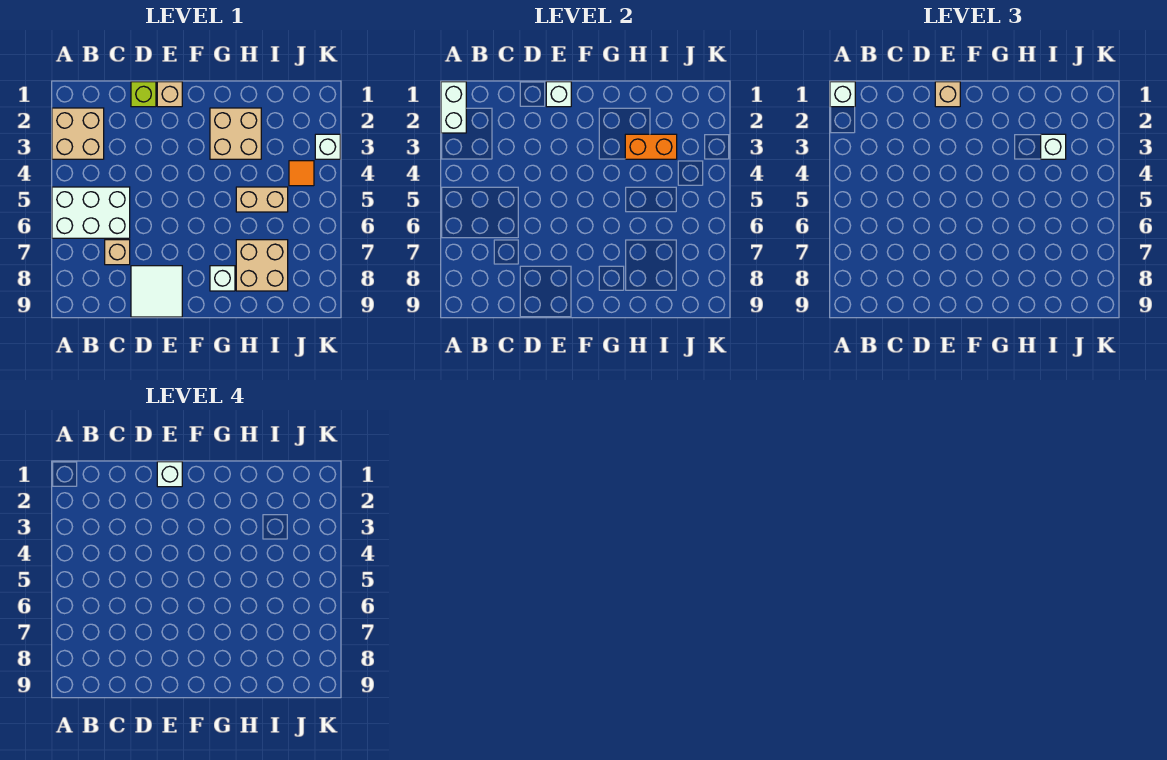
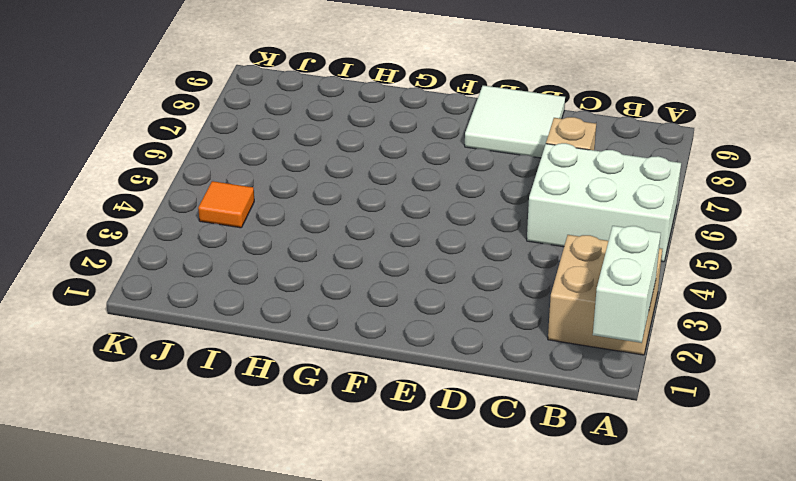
none -> lime brick D1 level 1
none -> tan brick E1 level 1
none -> tan brick G2:H3 level 1

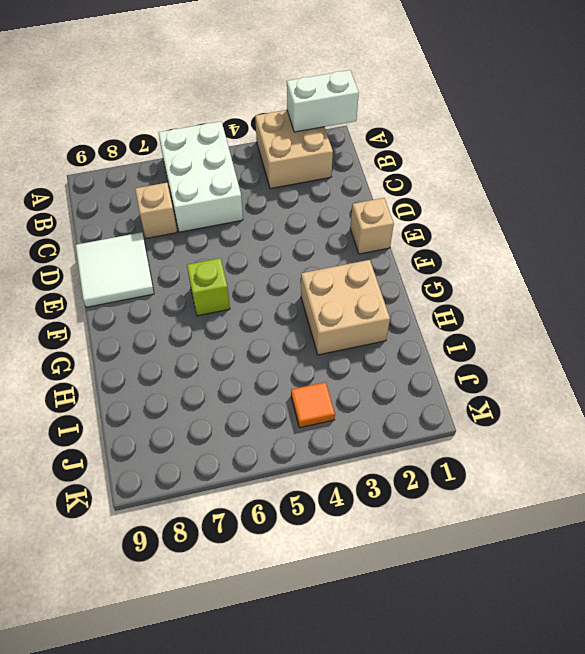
lime brick F6 level 1 -> lime brick D1 level 1
none -> white brick G8 level 1
none -> tan brick H5:I5 level 1
none -> tan brick H7:I8 level 1

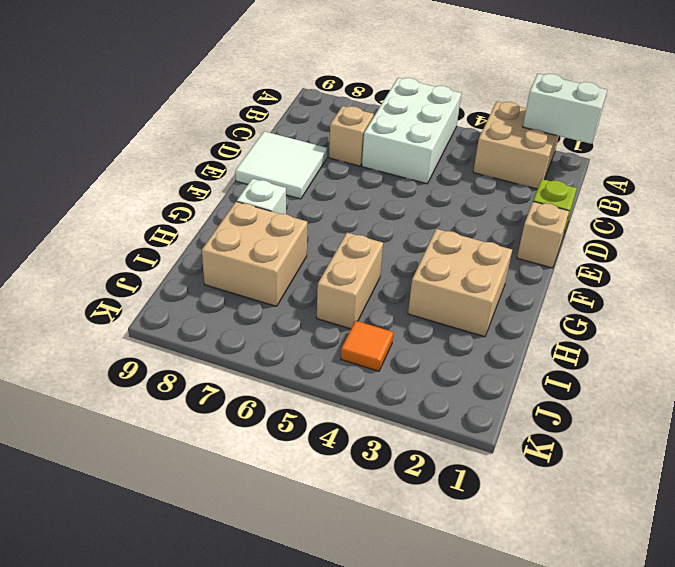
none -> white brick K3 level 1
none -> white brick E1 level 2
none -> orange brick H3:I3 level 2

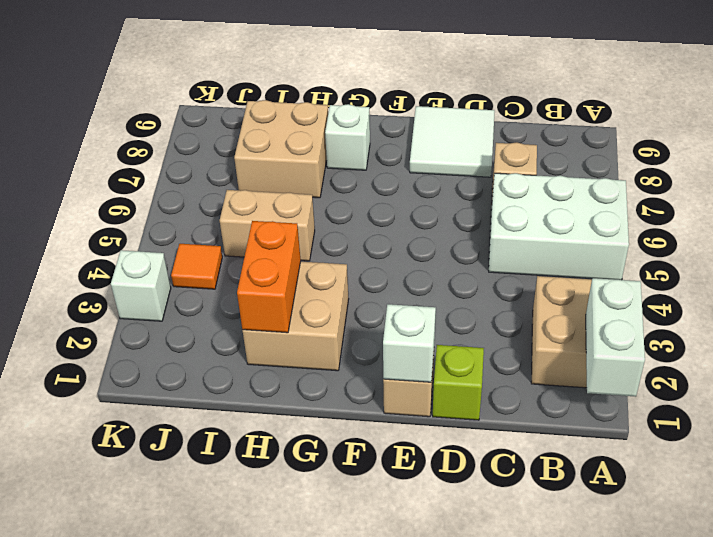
orange brick H2:H3 level 2 -> orange brick H3:I3 level 2
none -> white brick A1 level 3
none -> tan brick E1 level 3
none -> white brick I3 level 3

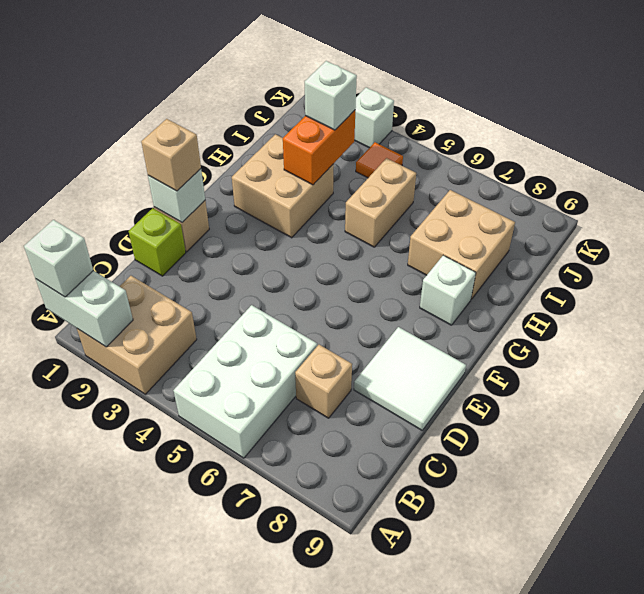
none -> white brick E1 level 4

